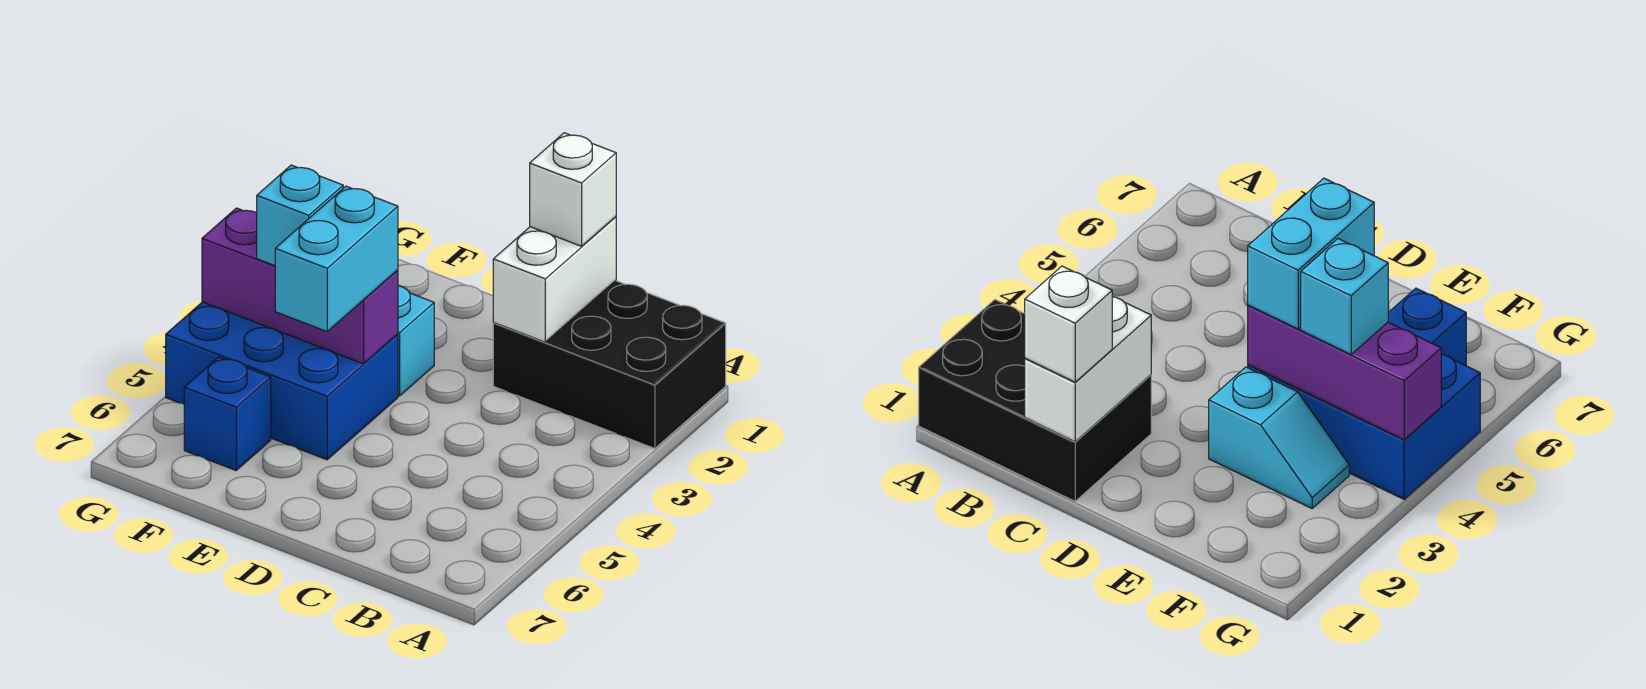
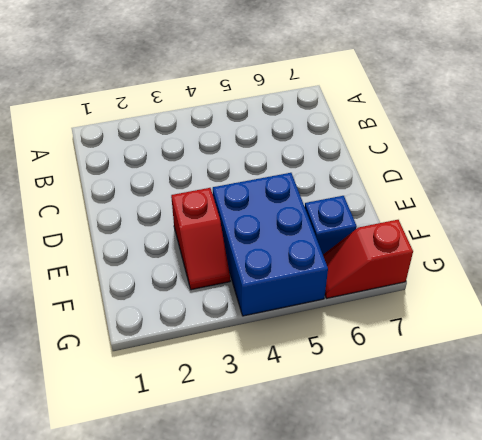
red slope E3:F3 level 1 top E -> cyan slope E3:F3 level 1 top E
red slope G6:G7 level 1 top 7 -> none
none -> black brick A1:C2 level 1
none -> white brick C1:C2 level 2

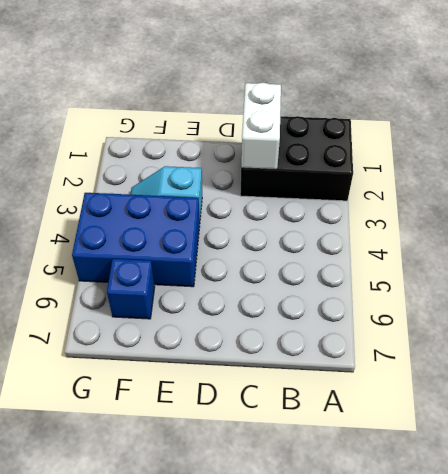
none -> purple brick E4:G4 level 2
none -> white brick C1 level 3

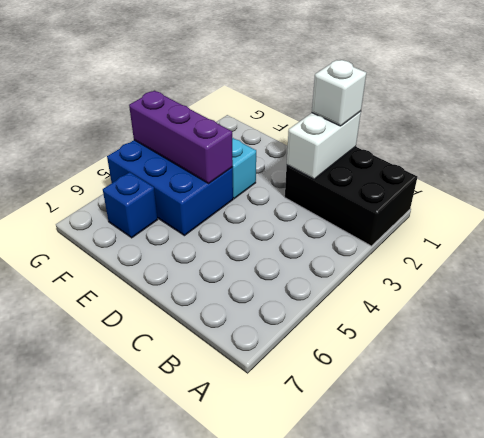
none -> cyan brick E4:E5 level 3
none -> cyan brick F4 level 3

